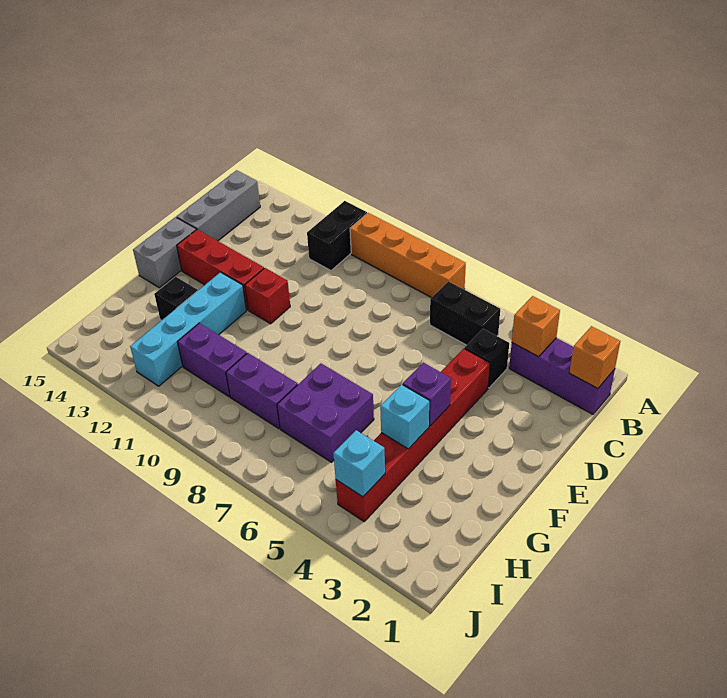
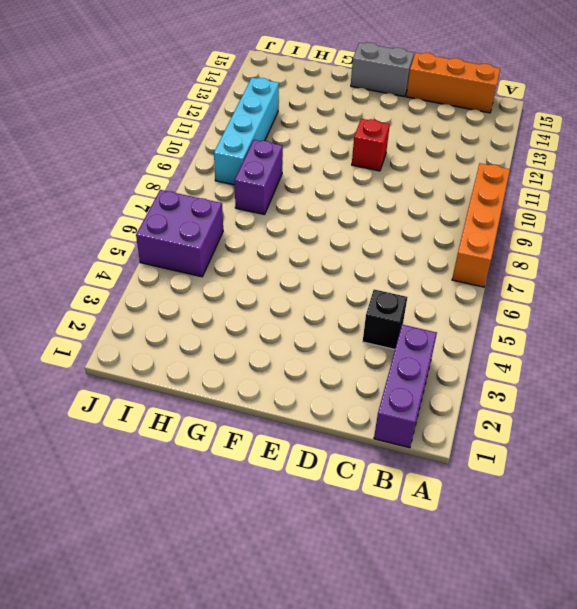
orange brick B15:D15 level 1 -> grey brick B15:D15 level 1
purple brick I5:J6 level 1 -> purple brick G6:H7 level 1
cyan brick I9:I12 level 1 -> cyan brick F12:I12 level 1
none -> black brick A11:B11 level 1
none -> black brick B5:B6 level 1
none -> red brick D4:I4 level 1

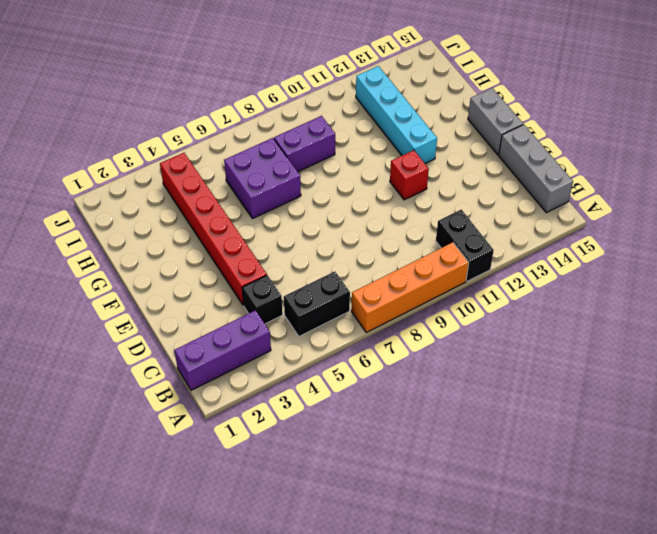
none -> red brick E12:E14 level 1
none -> black brick G13 level 1
none -> purple brick H10:H11 level 1

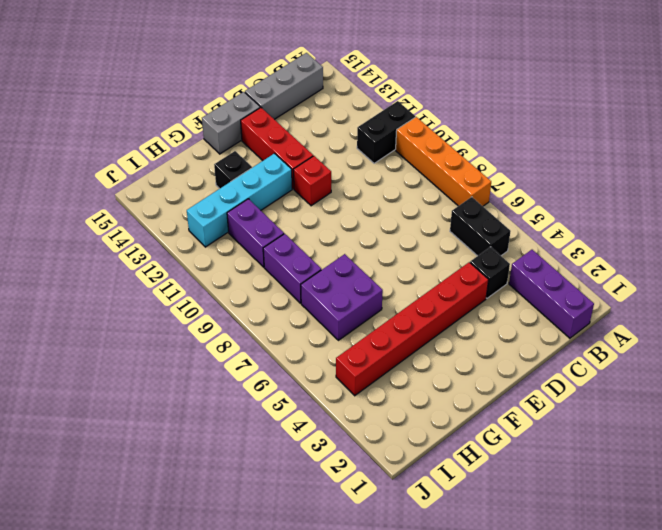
none -> orange brick B1 level 2
none -> orange brick B3 level 2
none -> purple brick F4 level 2

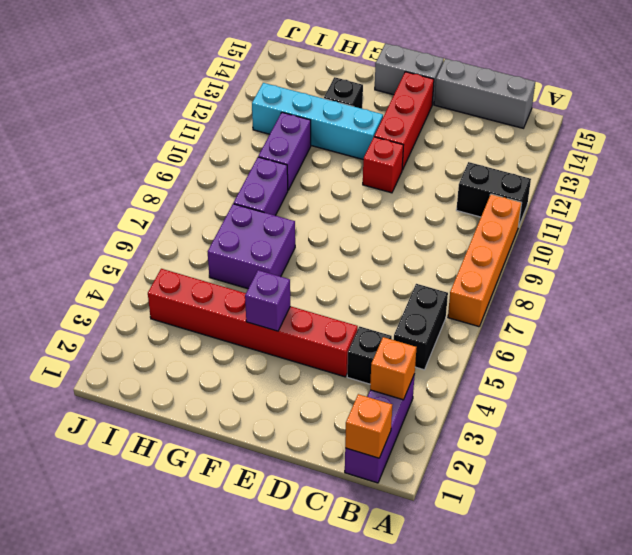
none -> cyan brick G4 level 2
none -> cyan brick I4 level 2

